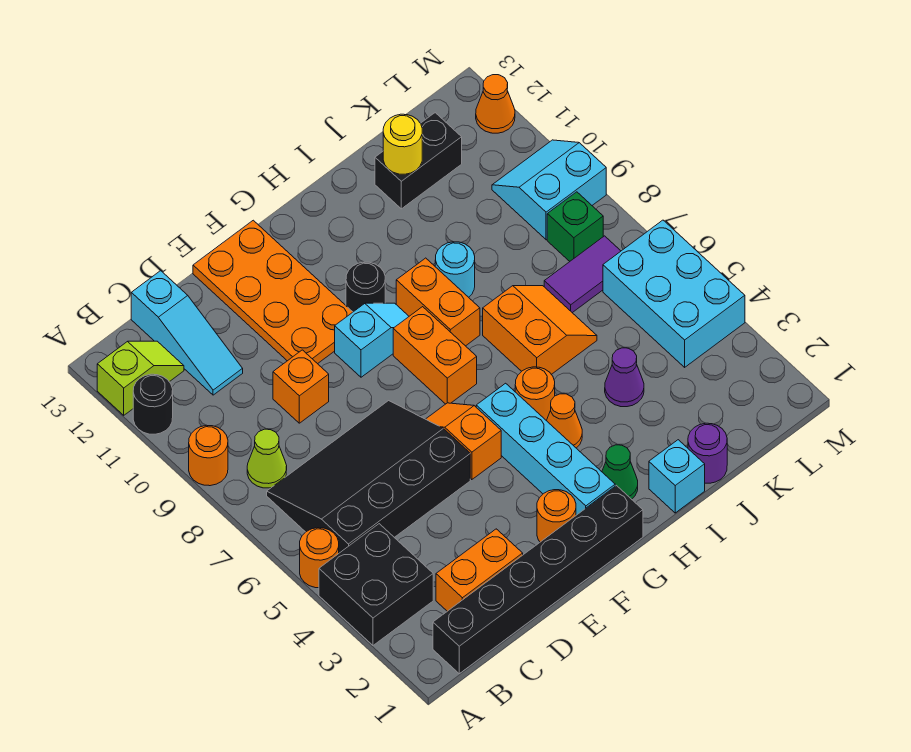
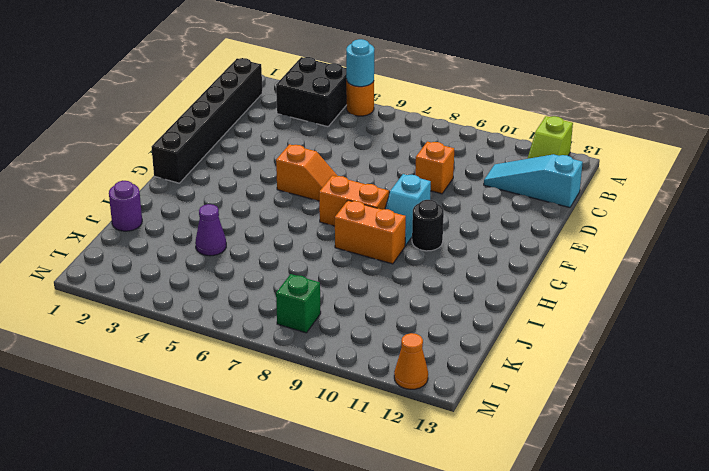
cyan round brick A5 level 2 -> cyan round brick I9 level 1
none -> orange round brick A9 level 1
none -> black round brick A11 level 1
none -> black slope B5:E7 level 1 top 5
none -> lime cone B8 level 1

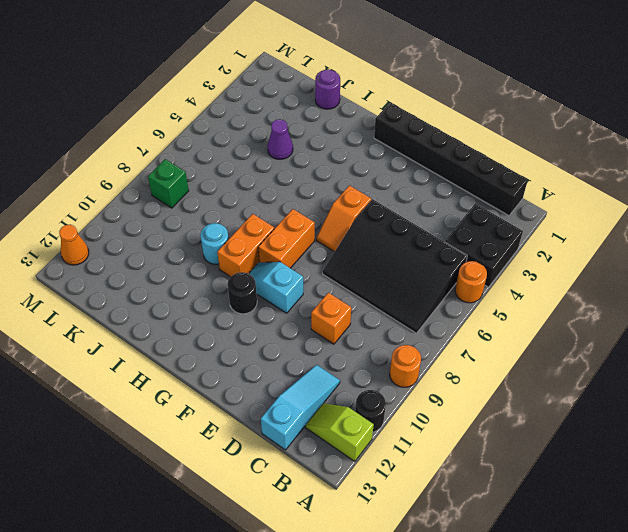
none -> lime cone B8 level 1
none -> orange brick C2:D2 level 1
none -> orange plate E10:F13 level 1
none -> orange round brick F2 level 1

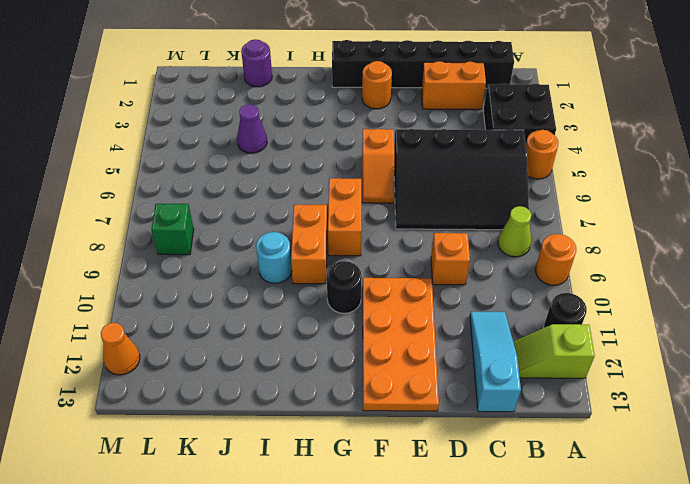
none -> cyan slope F9:G9 level 1 top F
none -> cyan brick G2:G5 level 1
none -> green cone H2 level 1
none -> orange cone H4 level 1

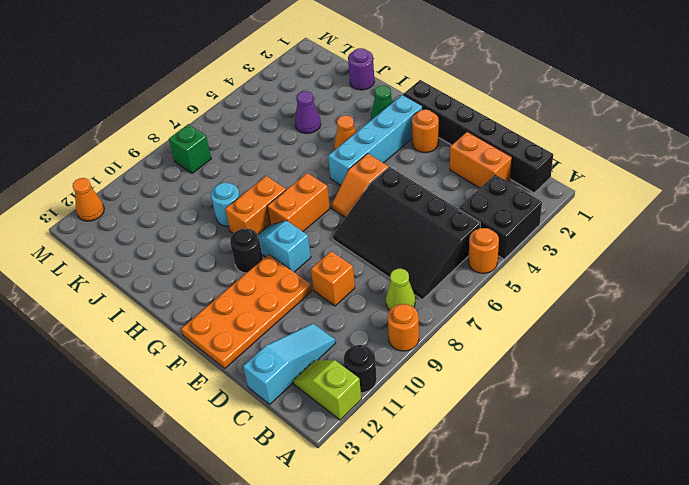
none -> orange round brick H5 level 1
none -> cyan brick I1 level 1
none -> orange slope I6:J7 level 1 top I
none -> black brick J12:K12 level 1

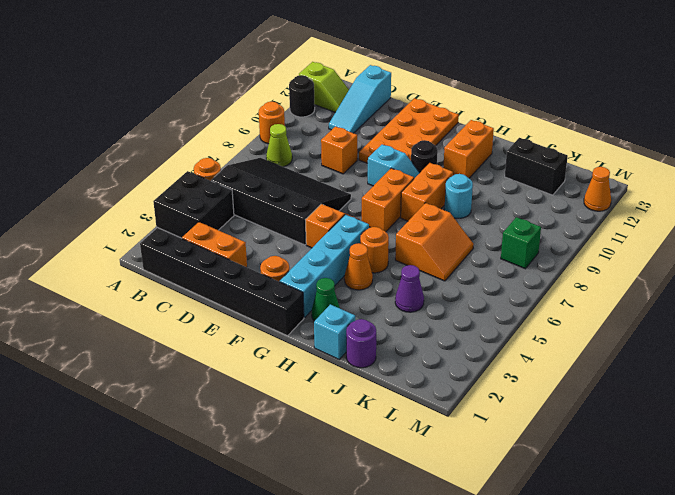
orange brick H11:H12 level 1 -> none
none -> purple tile K7:L7 level 1
none -> cyan brick L4:M6 level 1
none -> cyan slope L9:M10 level 1 top 9
none -> yellow round brick J12 level 2

